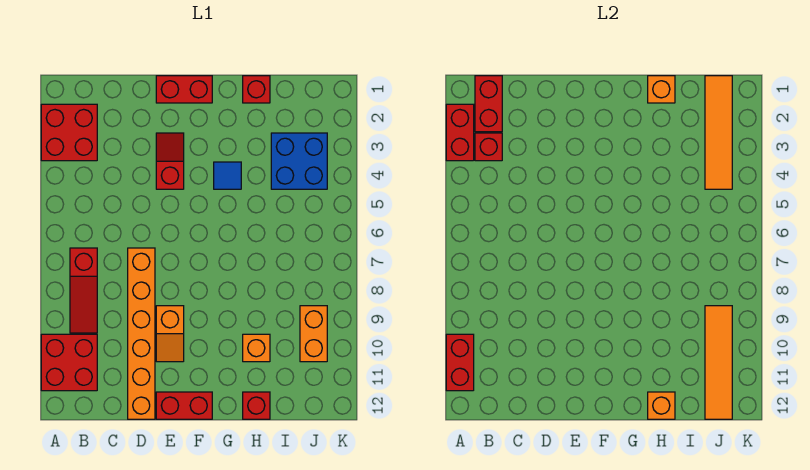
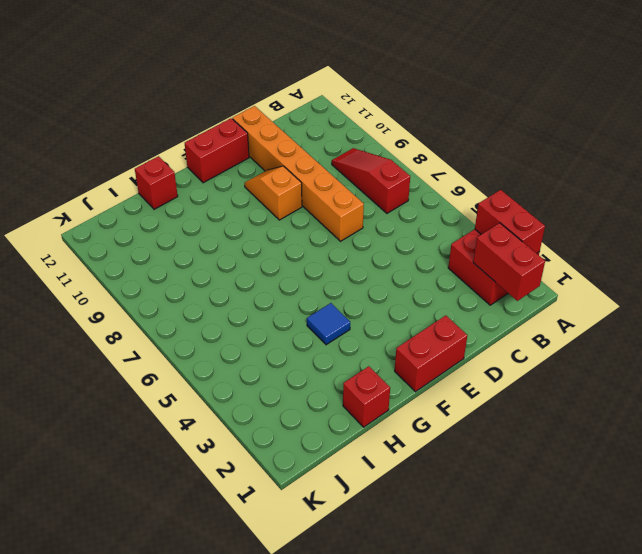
none -> red brick A10:B11 level 1
none -> red slope E3:E4 level 1 top 4
none -> orange brick H10 level 1

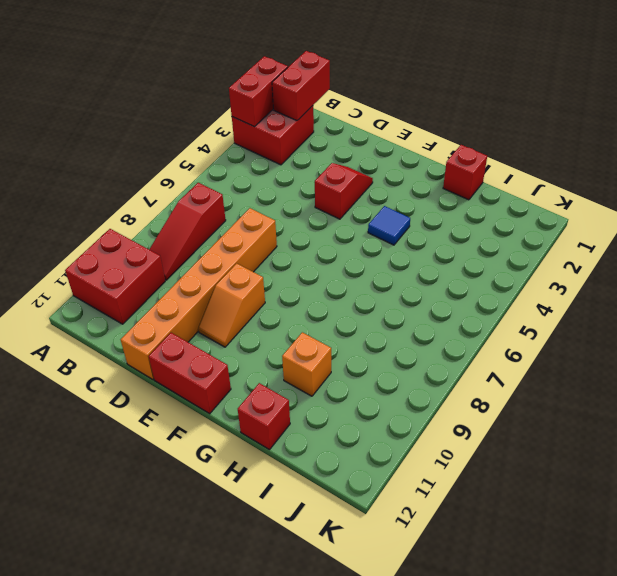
none -> red brick E1:F1 level 1
none -> blue brick I3:J4 level 1
none -> orange brick J9:J10 level 1

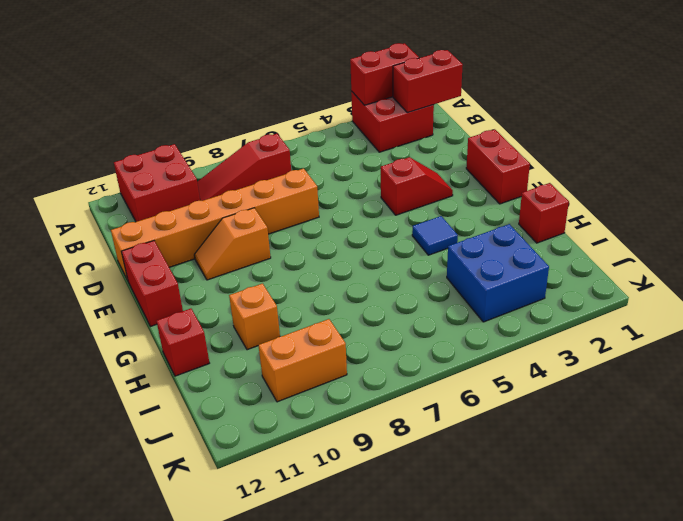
none -> red brick A10:A11 level 2
none -> red brick B3 level 2
none -> orange brick H1 level 2

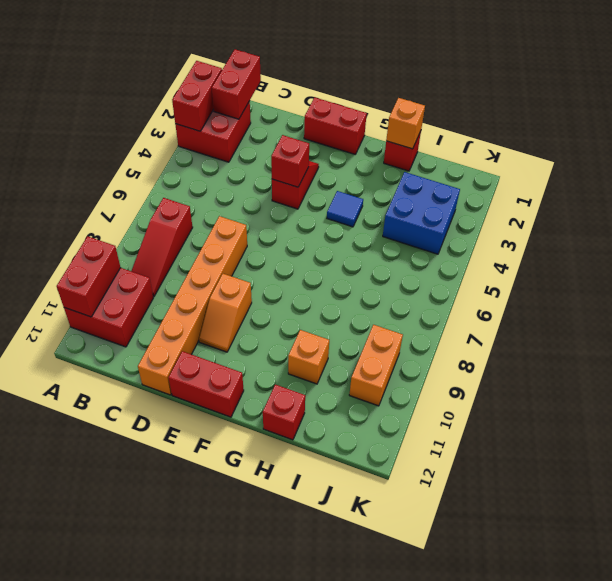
red brick E4 level 2 -> red brick B3 level 2
none -> orange brick H12 level 2
none -> orange tile J1:J4 level 2
none -> orange tile J9:J12 level 2

